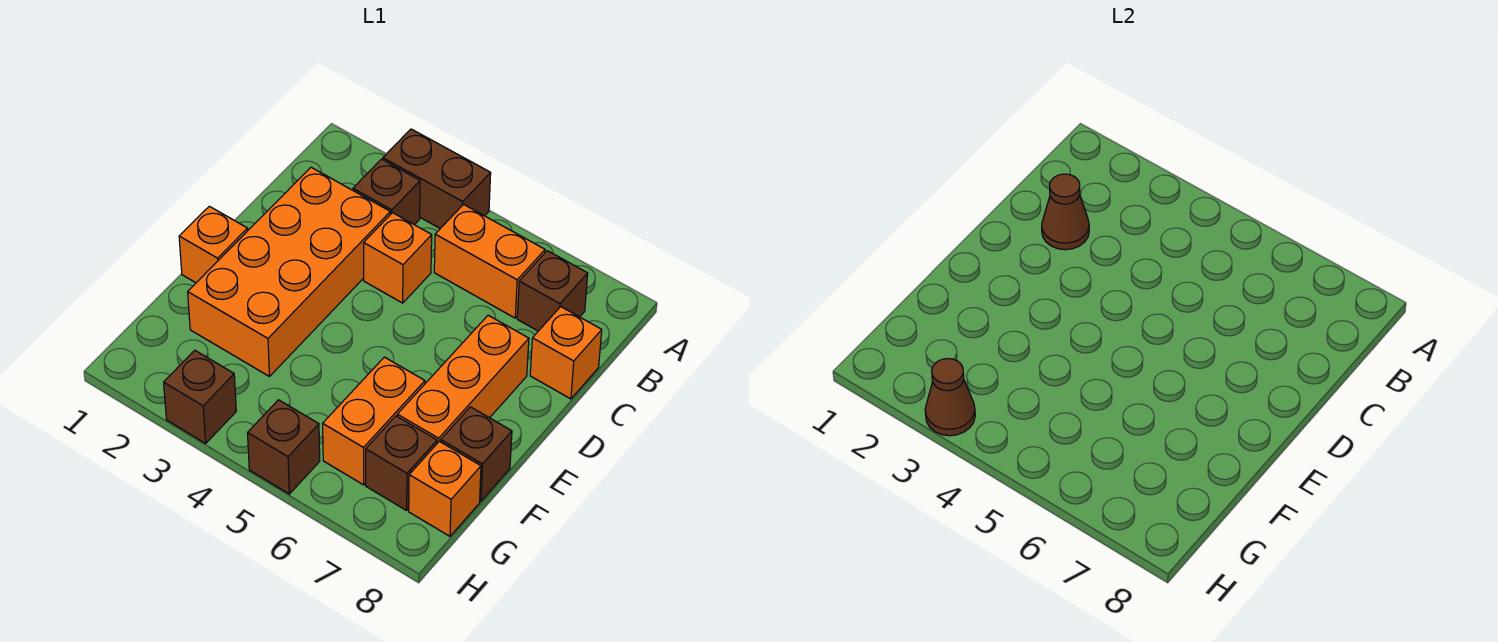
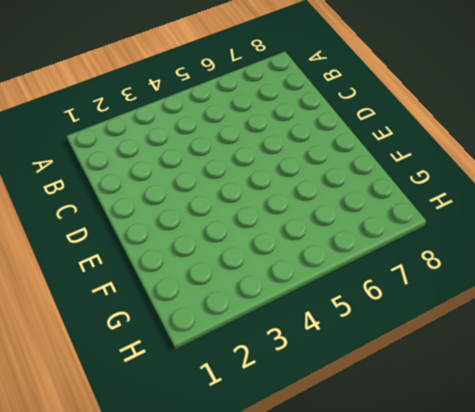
none -> brown brick A3:A4 level 1
none -> brown brick B3 level 1
none -> orange brick B5:B6 level 1

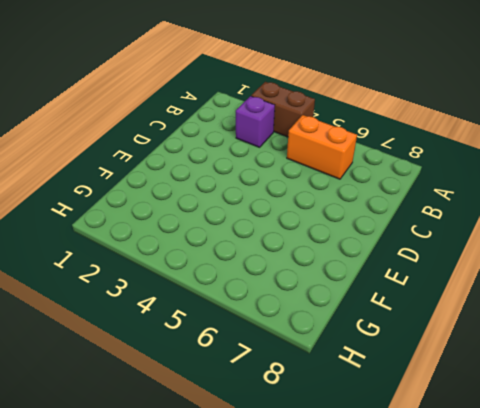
purple brick B3 level 1 -> brown brick B3 level 1
none -> brown brick B7 level 1
none -> orange brick C2:F3 level 1
none -> orange brick C4 level 1

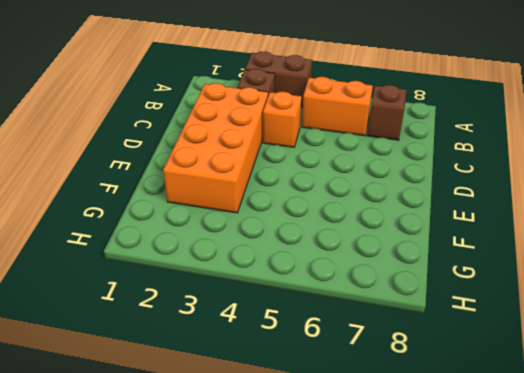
none -> orange brick C8 level 1
none -> orange brick D7:F7 level 1
none -> orange brick E1 level 1

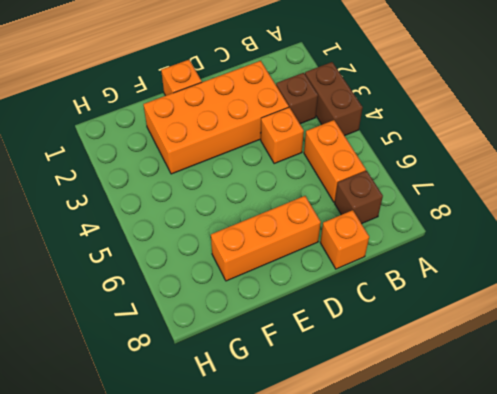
none -> orange brick F6:G6 level 1
none -> brown brick F8 level 1
none -> brown brick G7 level 1

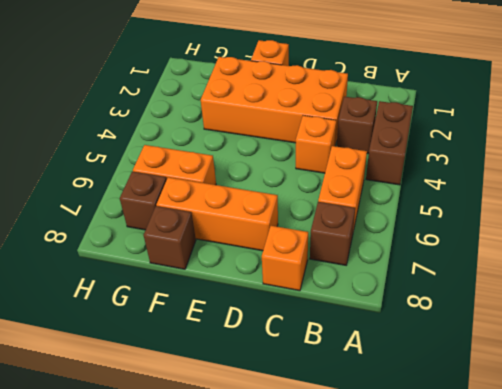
none -> orange brick G8 level 1
none -> brown brick H3 level 1
none -> brown brick H5 level 1

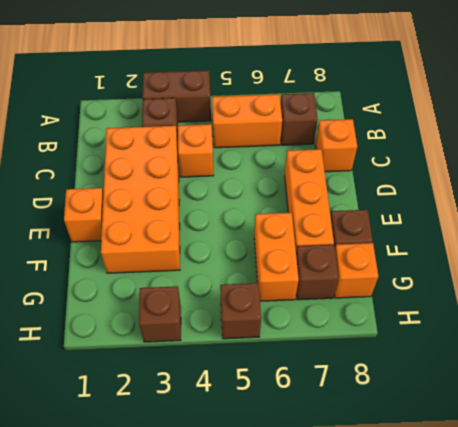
none -> brown cone C2 level 2
none -> brown cone H3 level 2

